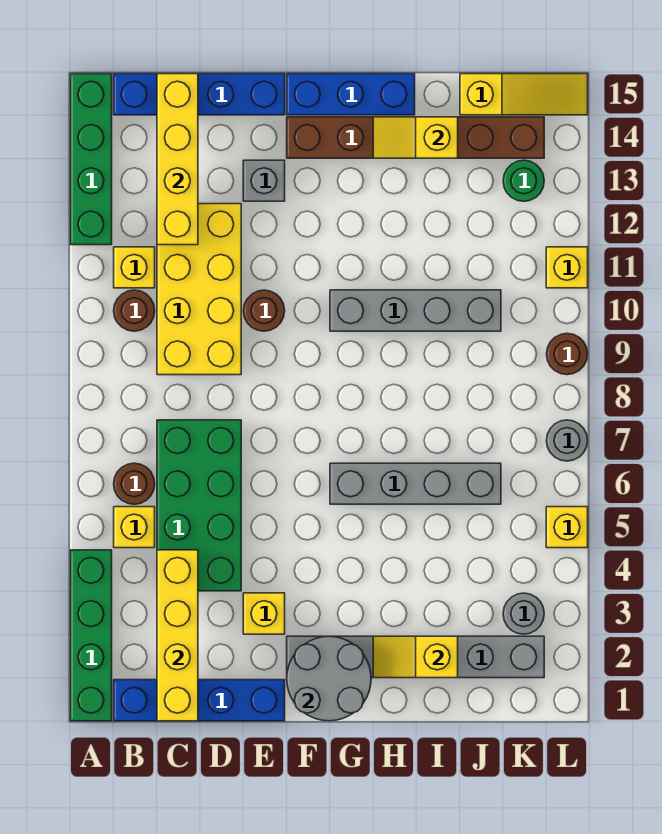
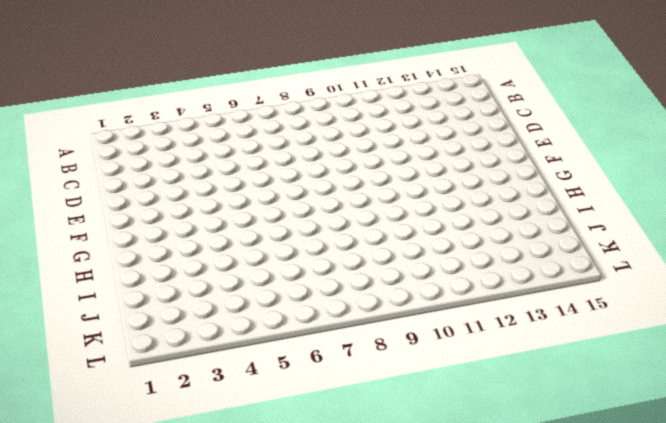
none -> green brick A1:A4 level 1
none -> green brick A12:A15 level 1
none -> blue brick B1:E1 level 1
none -> yellow brick B5 level 1

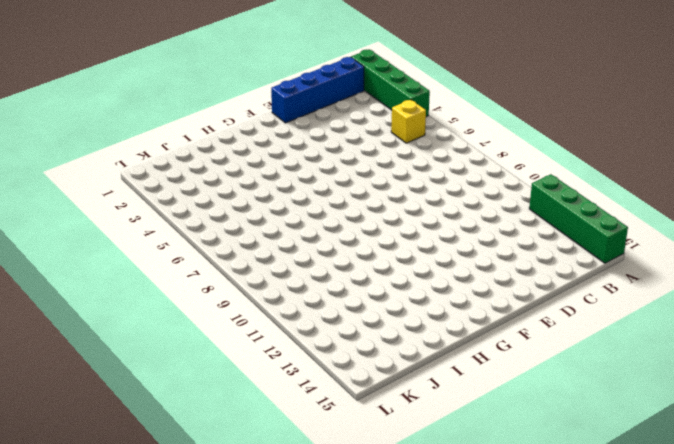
none -> brown round brick B6 level 1
none -> brown round brick B10 level 1
none -> yellow brick B11 level 1
none -> blue brick B15:E15 level 1

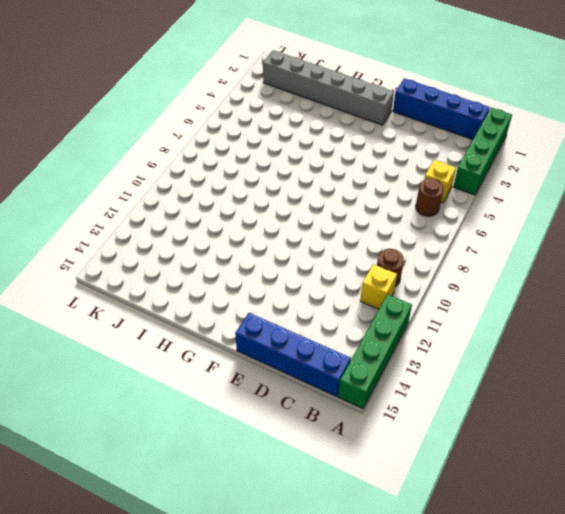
none -> green brick C4:D7 level 1
none -> yellow brick C9:D12 level 1
none -> yellow brick E3 level 1
none -> brown round brick E10 level 1

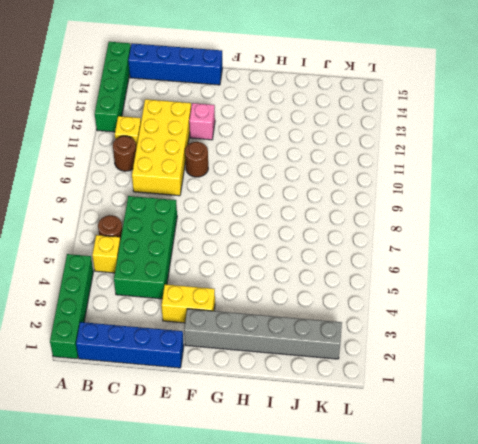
yellow brick E3:F3 level 1 -> yellow brick E3 level 1
pink brick E12 level 1 -> none
none -> grey brick E13 level 1
none -> brown brick F14:K14 level 1
none -> blue brick F15:H15 level 1
none -> grey brick G6:J6 level 1

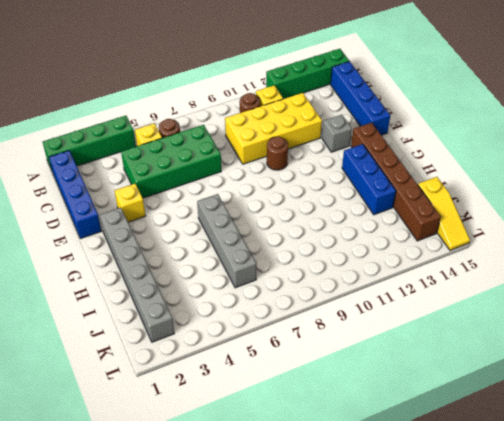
blue brick G13:I13 level 1 -> blue brick F15:H15 level 1
none -> grey brick G10:J10 level 1
none -> grey round brick K3 level 1
none -> green round brick K13 level 1
none -> yellow brick L5 level 1

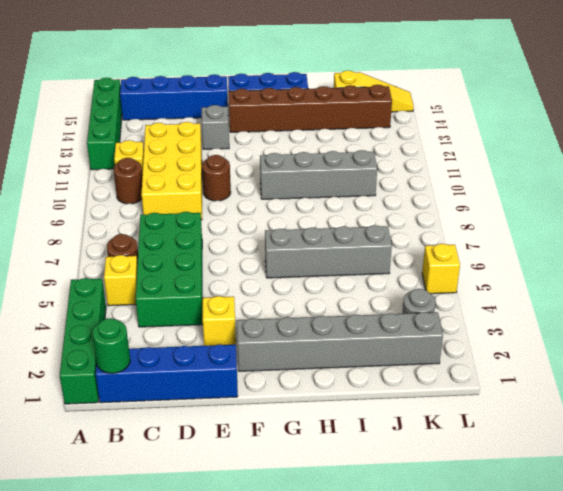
green round brick B1 level 2 -> green round brick K13 level 1
none -> grey round brick L7 level 1
none -> brown round brick L9 level 1
none -> yellow brick L11 level 1
none -> yellow brick C1:C4 level 2

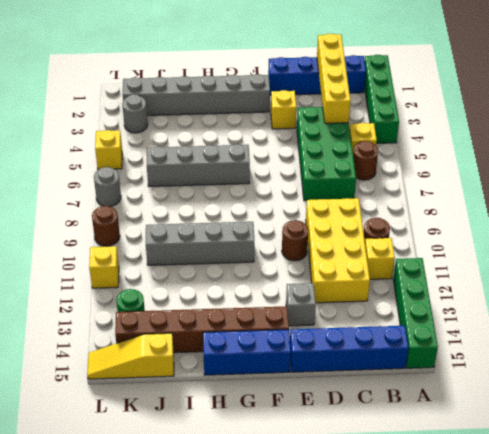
none -> yellow brick C12:C15 level 2
none -> grey round brick F1:G2 level 2
none -> yellow slope H2:I2 level 2 top I
none -> yellow slope H14:I14 level 2 top I

